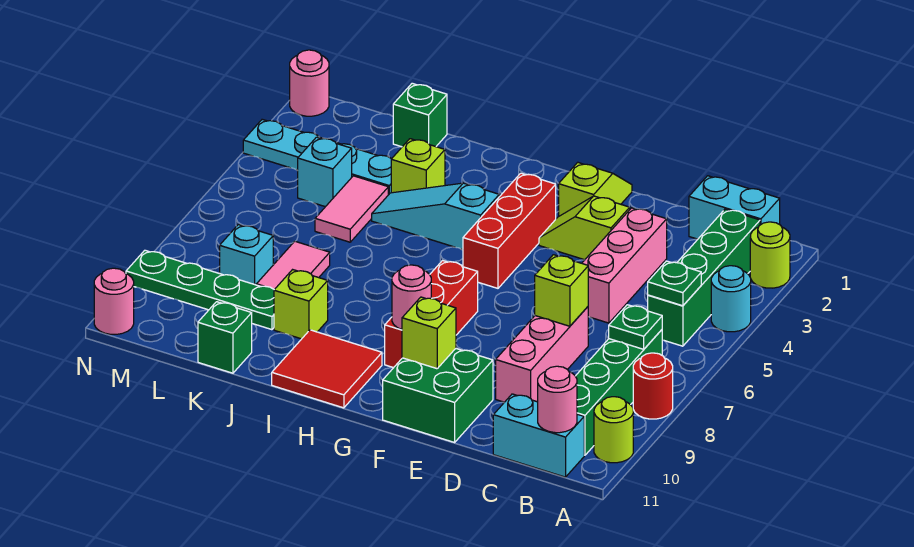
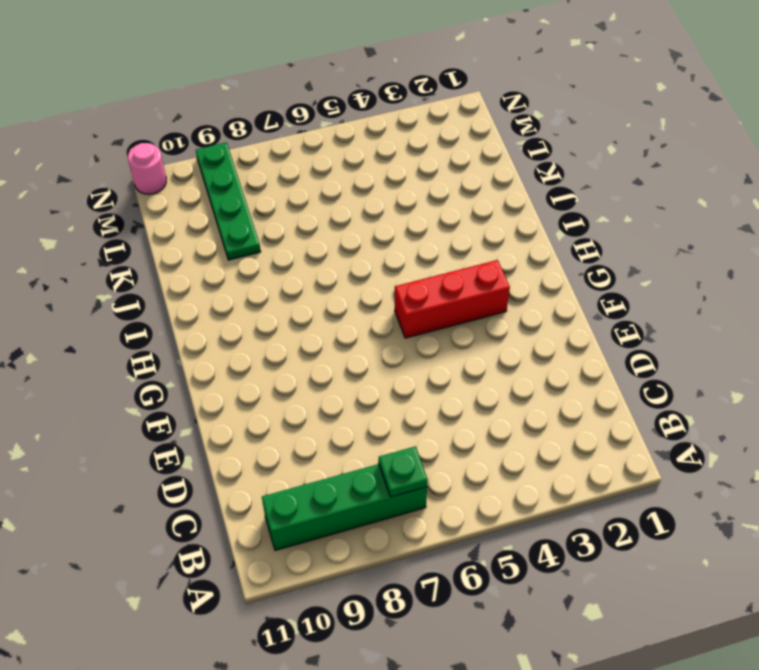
none -> lime round brick A2 level 1
none -> cyan round brick A4 level 1
none -> red round brick A8 level 1
none -> lime round brick A10 level 1

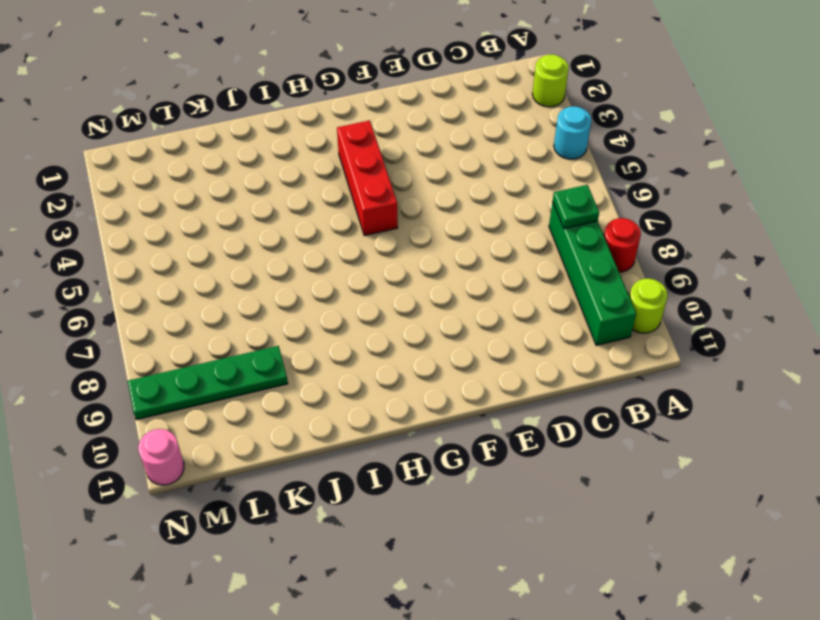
none -> cyan brick B1:C1 level 1
none -> green brick B2:B5 level 1
none -> cyan brick B11:C11 level 1
none -> pink brick D3:D5 level 1

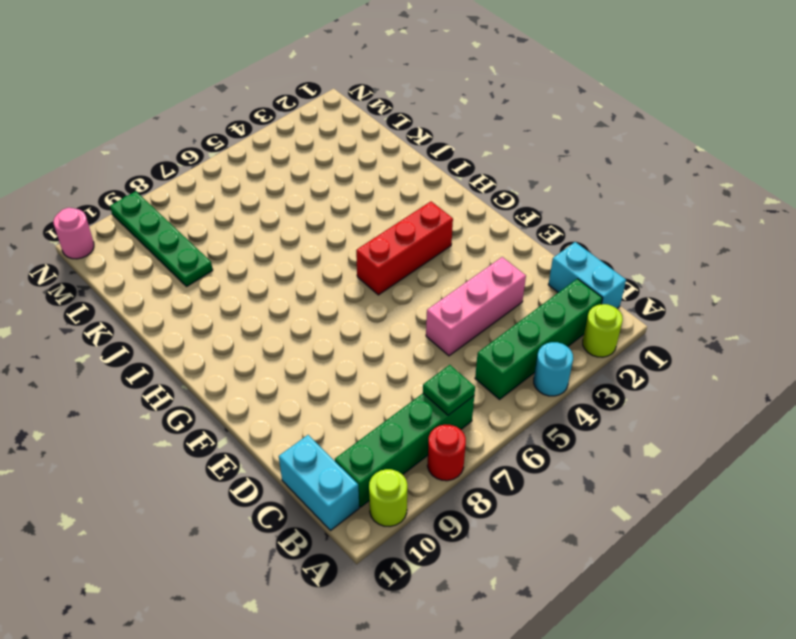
none -> pink brick D7:D9 level 1
none -> lime slope E3:F3 level 1 top E
none -> green brick E10:F11 level 1
none -> lime slope F1:F2 level 1 top 2

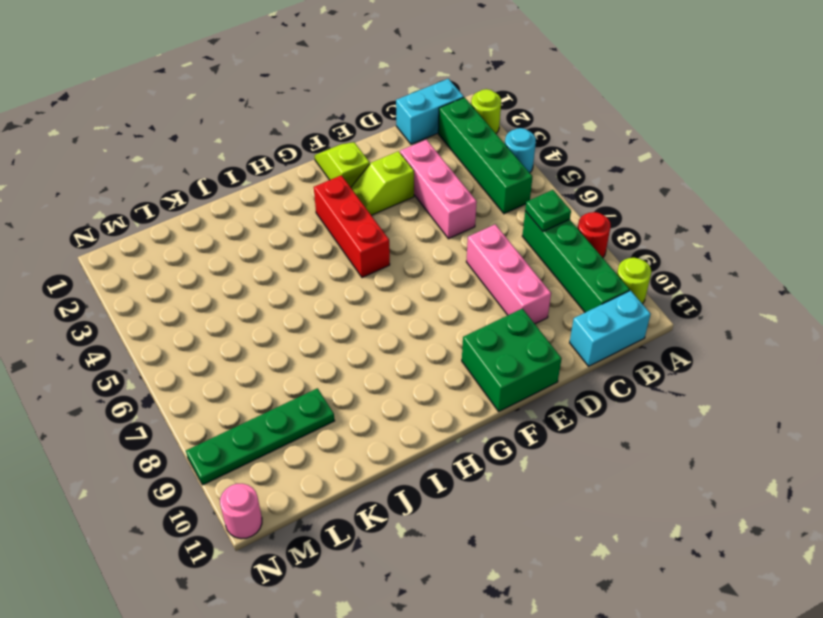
none -> red brick G7:G9 level 1
none -> cyan slope H4:J4 level 1 top H
none -> red tile H10:I11 level 1
none -> lime brick J3 level 1

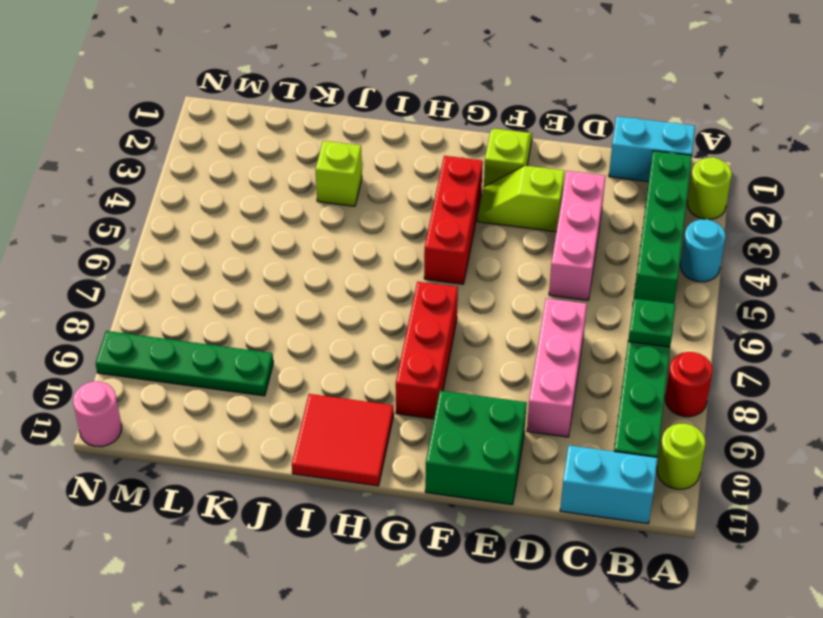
none -> cyan slope H4:J4 level 1 top H
none -> lime brick J9 level 1
none -> green brick K1 level 1
none -> cyan plate K3:N3 level 1

